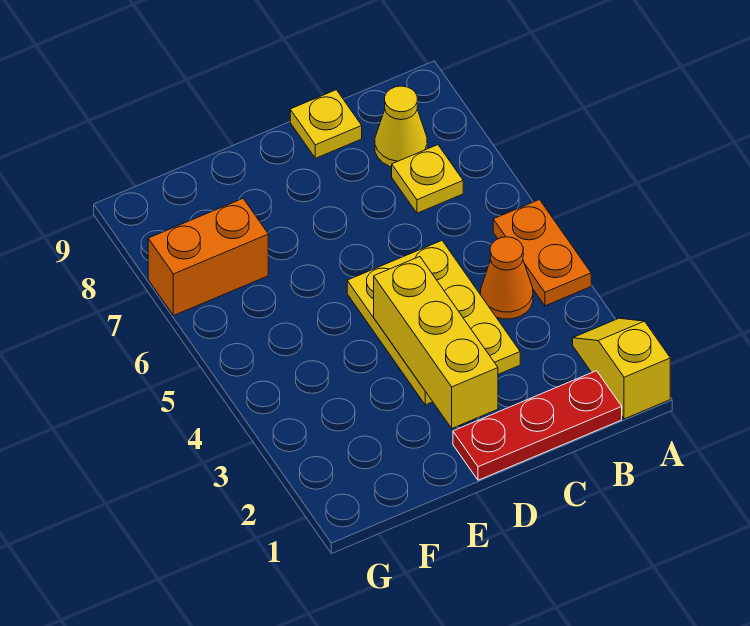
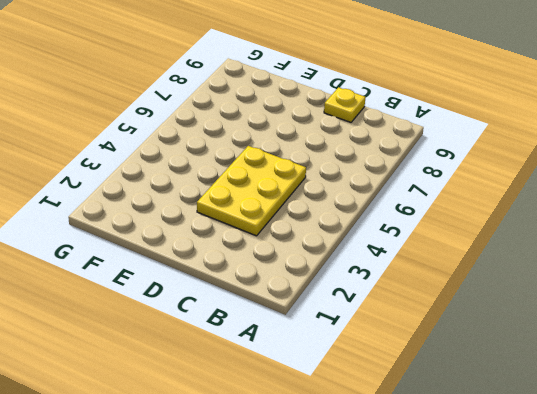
none -> yellow slope A1:A2 level 1 top 1
none -> orange plate A4:A5 level 1

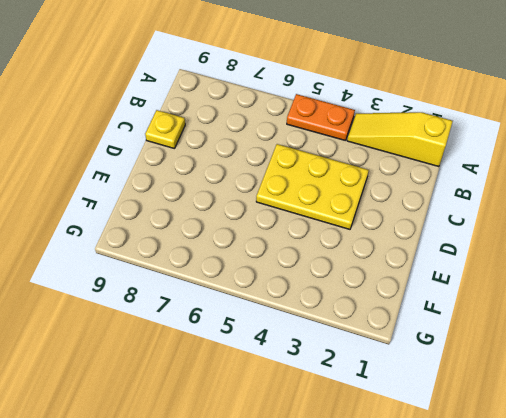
yellow slope A1:A3 level 1 top 1 -> yellow slope A1:A2 level 1 top 1
none -> red plate B1:D1 level 1
none -> orange cone B4 level 1

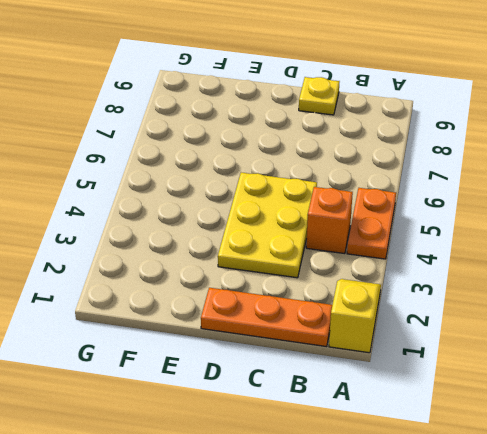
orange plate B1:D1 level 1 -> red plate B1:D1 level 1
orange brick B4 level 1 -> orange cone B4 level 1
none -> yellow plate B7 level 1
none -> yellow cone B8 level 1

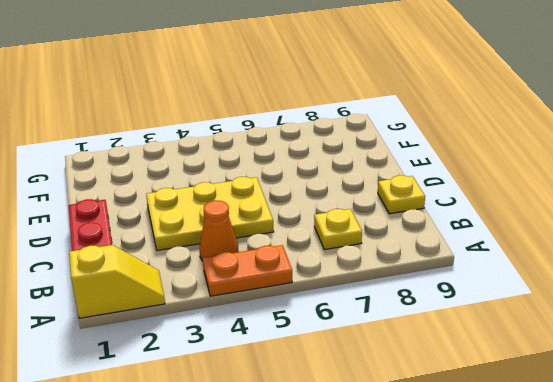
none -> yellow cone B8 level 1
none -> orange brick F7:G7 level 1

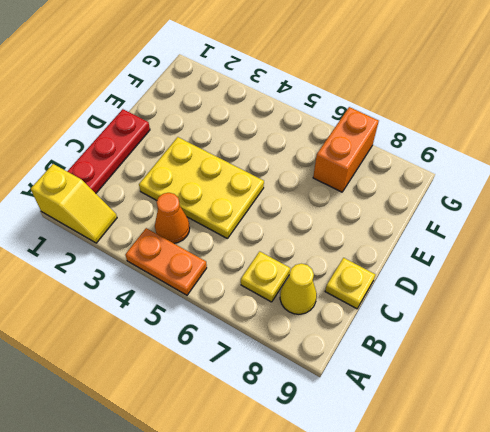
none -> yellow brick D2:D4 level 2

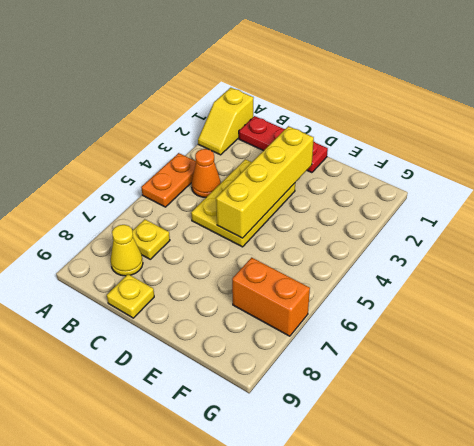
yellow brick D2:D5 level 2 -> yellow brick D2:D4 level 2

